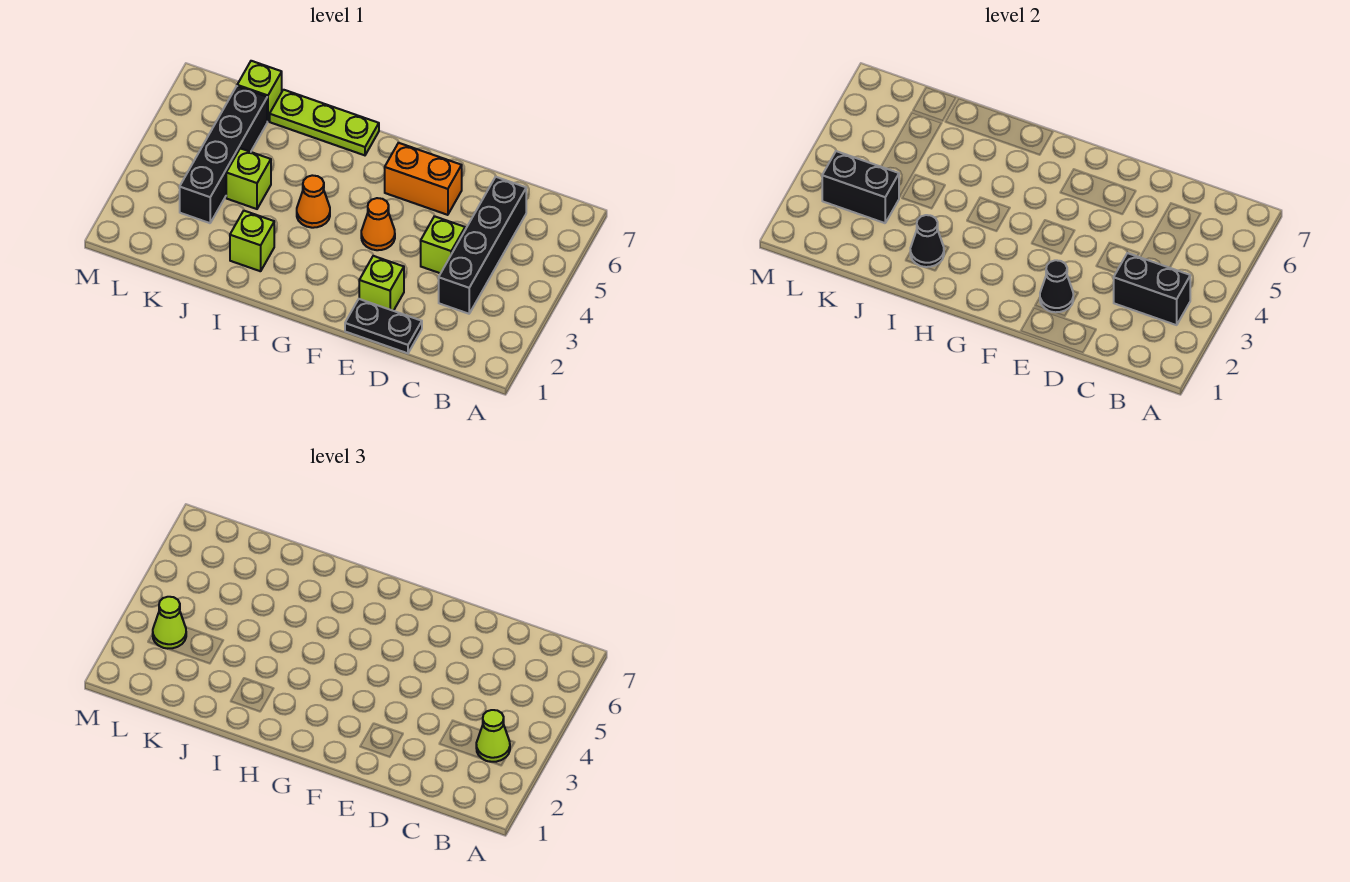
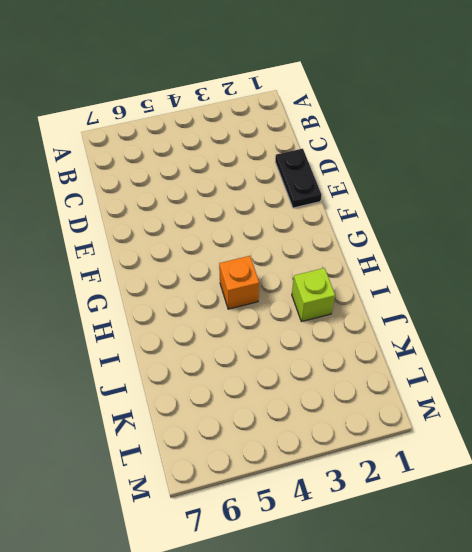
orange brick H4 level 1 -> orange cone H4 level 1
none -> black brick C3:C6 level 1
none -> lime brick D4 level 1
none -> lime brick E2 level 1

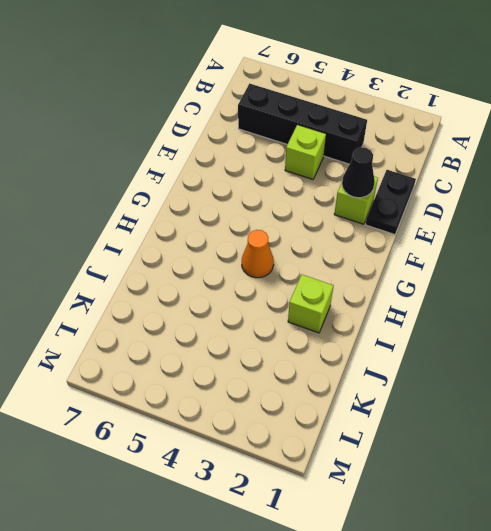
none -> orange brick E6:F6 level 1
none -> orange cone F4 level 1
none -> lime plate H7:J7 level 1

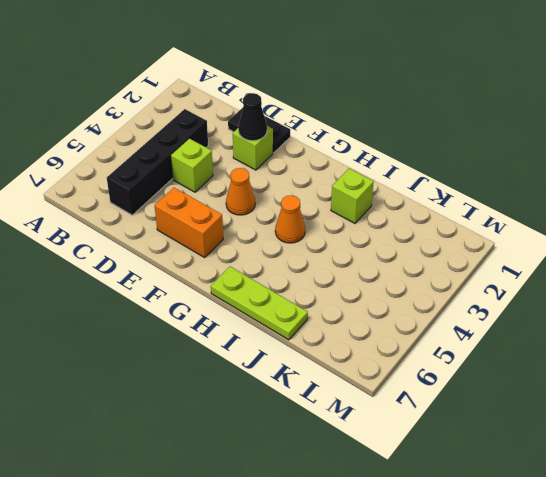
none -> lime brick J4 level 1
none -> black brick K3:K6 level 1
none -> lime brick K7 level 1

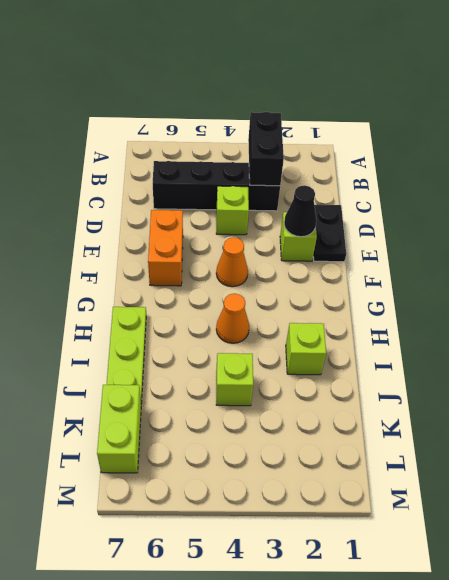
lime brick K7:L7 level 1 -> lime brick K7 level 1
none -> black brick K3:K6 level 1
none -> black cone I2 level 2
none -> black brick K3:L3 level 2

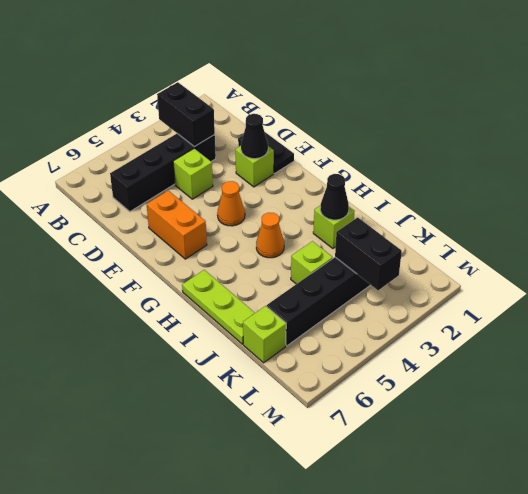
none -> lime cone B3 level 3
none -> lime cone L3 level 3

